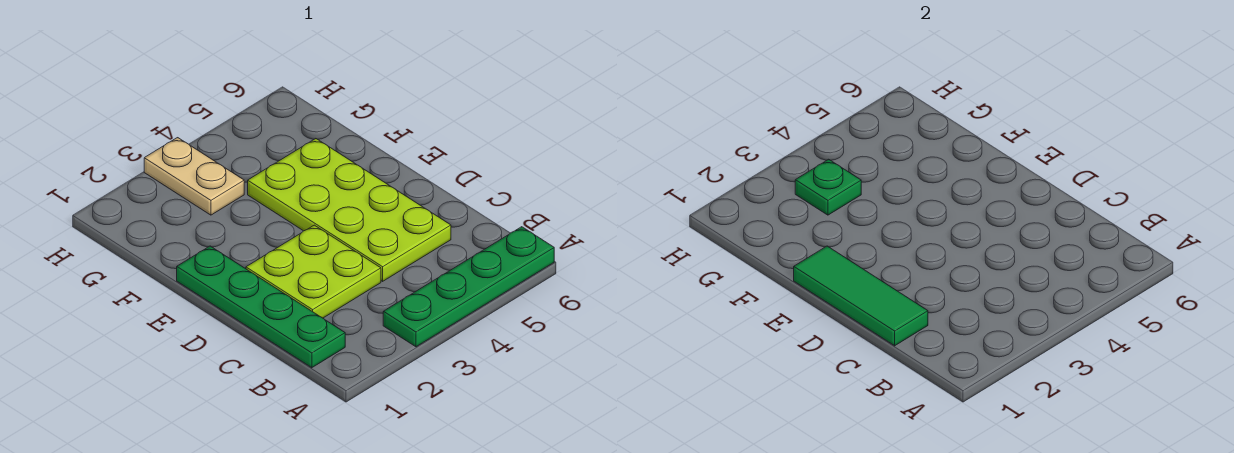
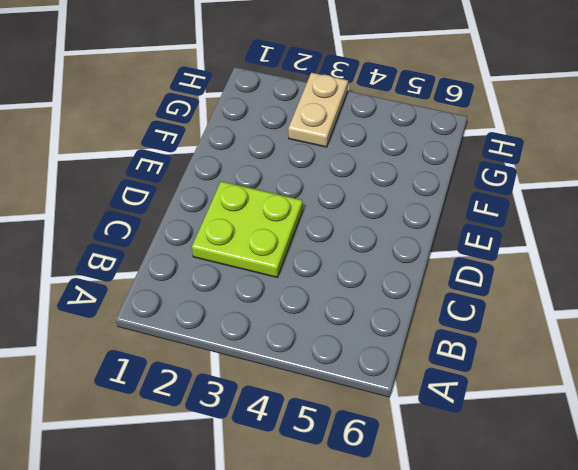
none -> green plate A3:A6 level 1
none -> green plate B1:E1 level 1

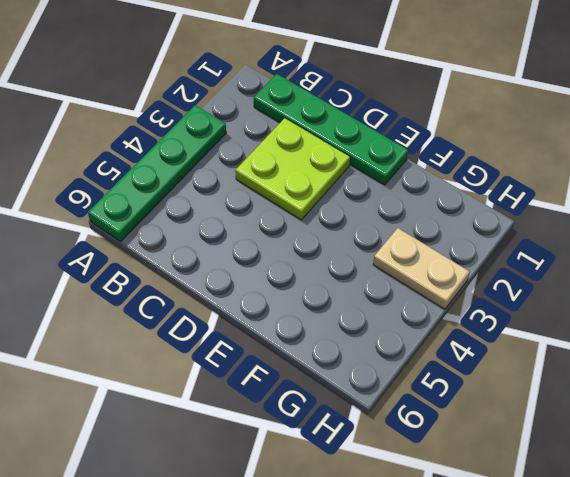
none -> lime plate C4:F5 level 1
none -> green tile C1:E1 level 2

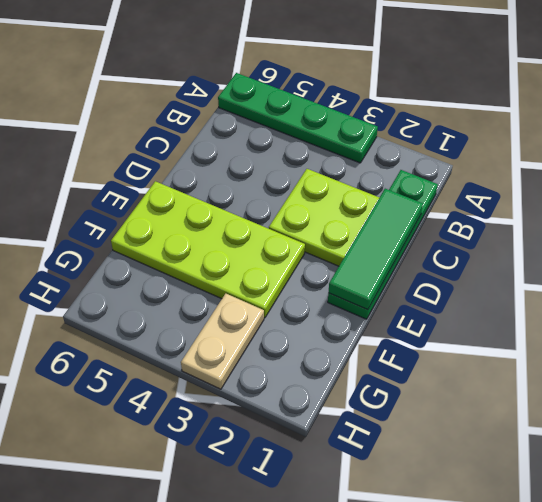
lime plate E3:F6 level 1 -> lime plate C4:F5 level 1
none -> green plate G3 level 2

